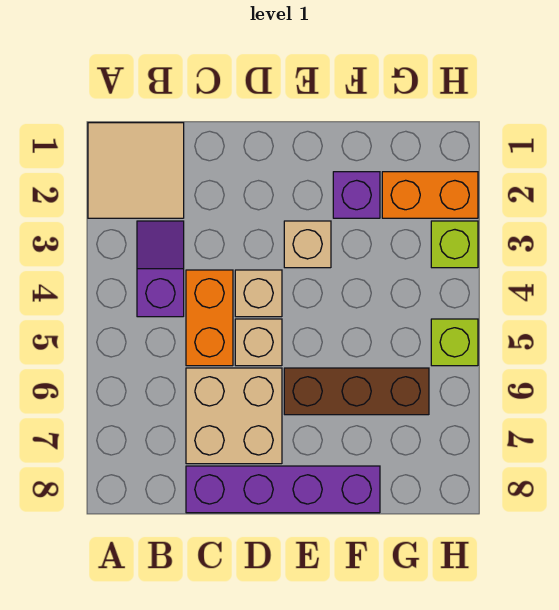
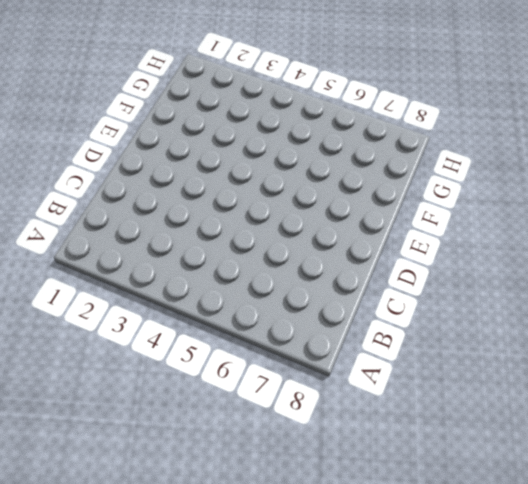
none -> tan tile A1:B2 level 1
none -> purple slope B3:B4 level 1 top 4
none -> orange brick C4:C5 level 1

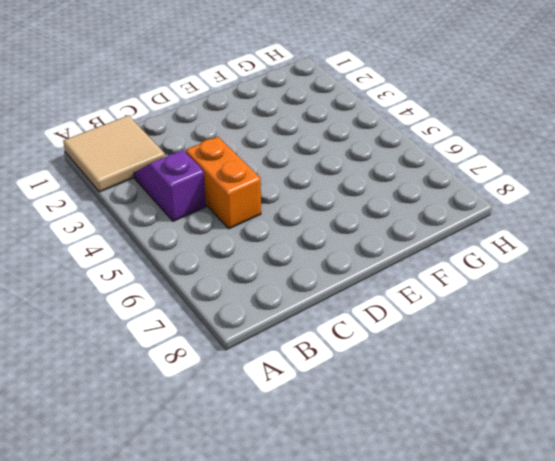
none -> tan brick C6:D7 level 1
none -> purple brick C8:F8 level 1
none -> tan brick D4 level 1

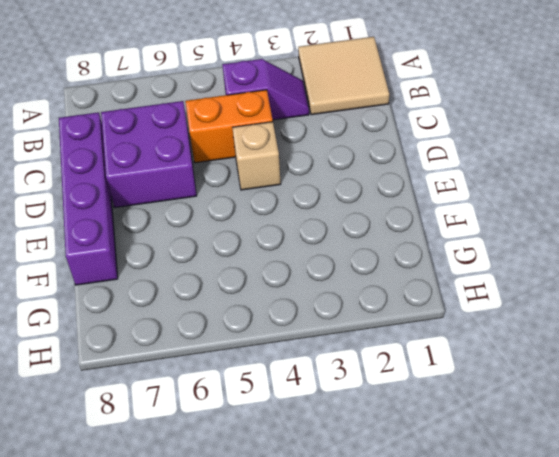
purple brick C6:D7 level 1 -> tan brick C6:D7 level 1
none -> tan brick D5 level 1
none -> tan brick E3 level 1
none -> brown brick E6:G6 level 1

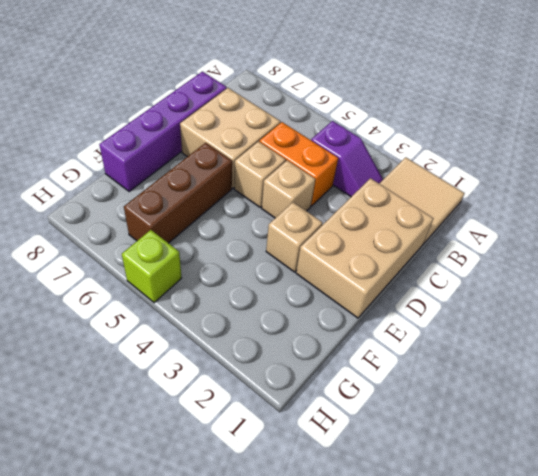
tan brick C1:E2 level 1 -> none
none -> purple brick F2 level 1
none -> orange brick G2:H2 level 1
none -> lime brick H3 level 1

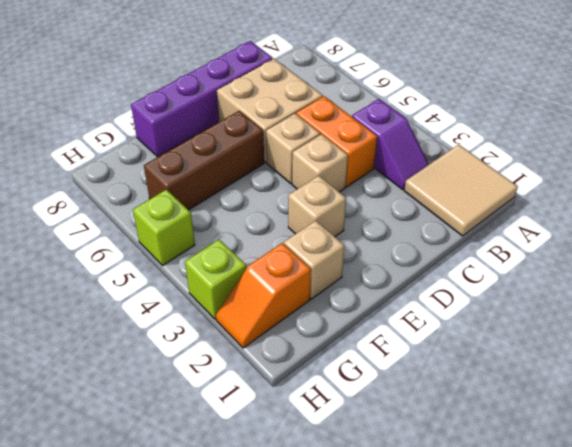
tan brick F2 level 1 -> purple brick F2 level 1
orange slope G2:H2 level 1 top G -> orange brick G2:H2 level 1

